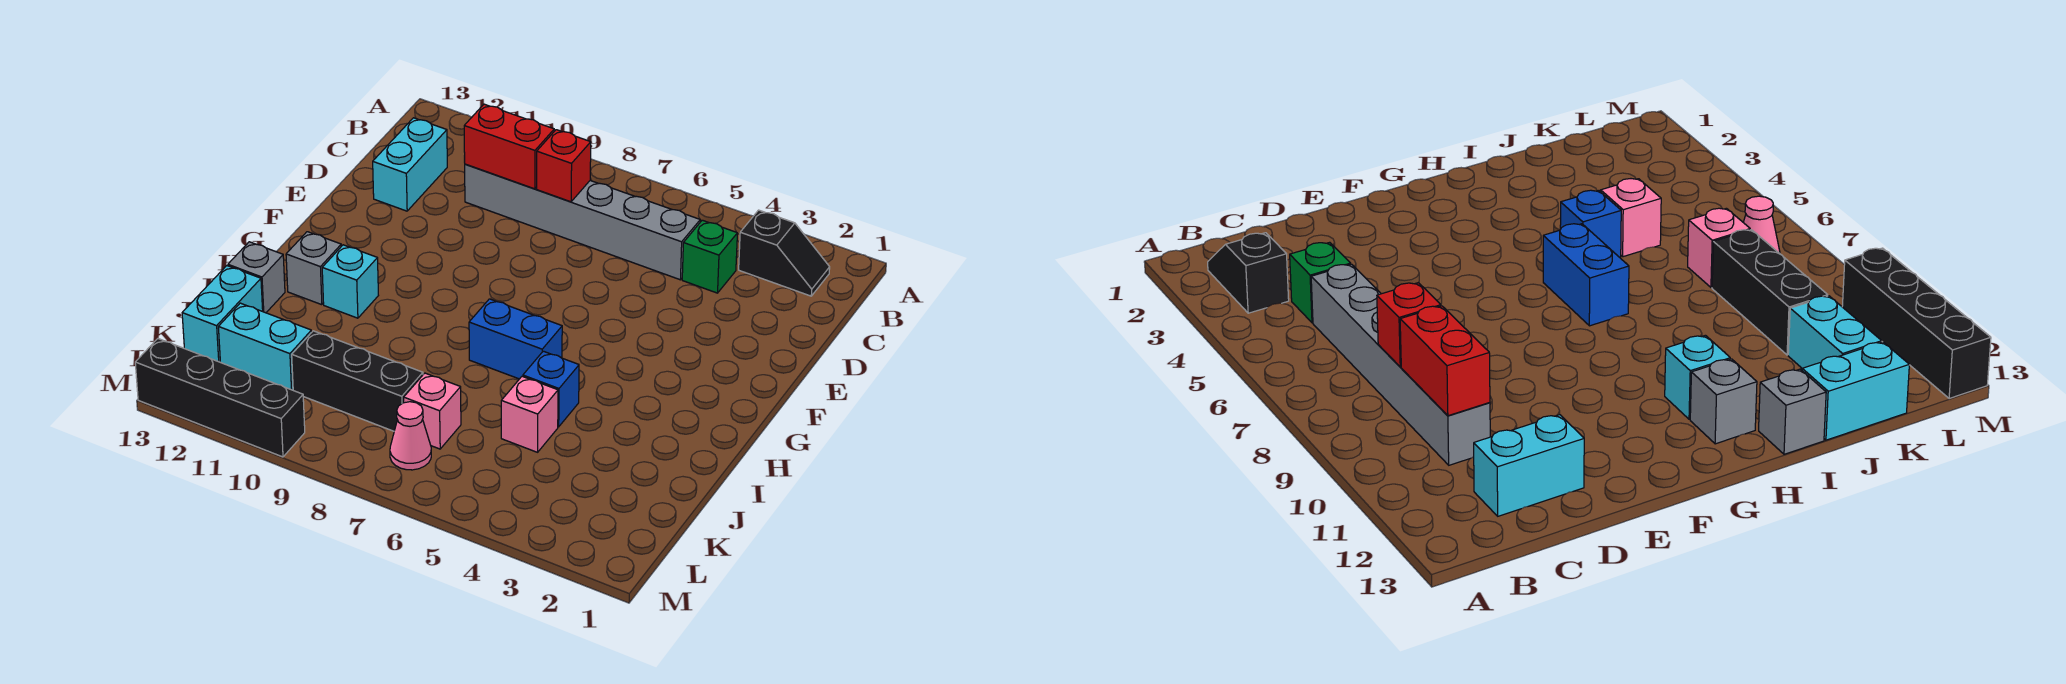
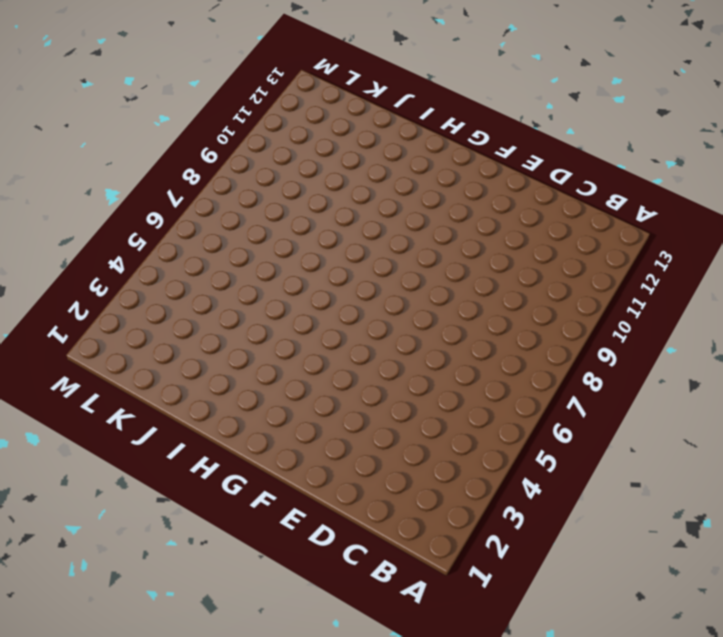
none -> black slope B2:B3 level 1 top 3
none -> green brick C4 level 1
none -> grey brick C5:C10 level 1

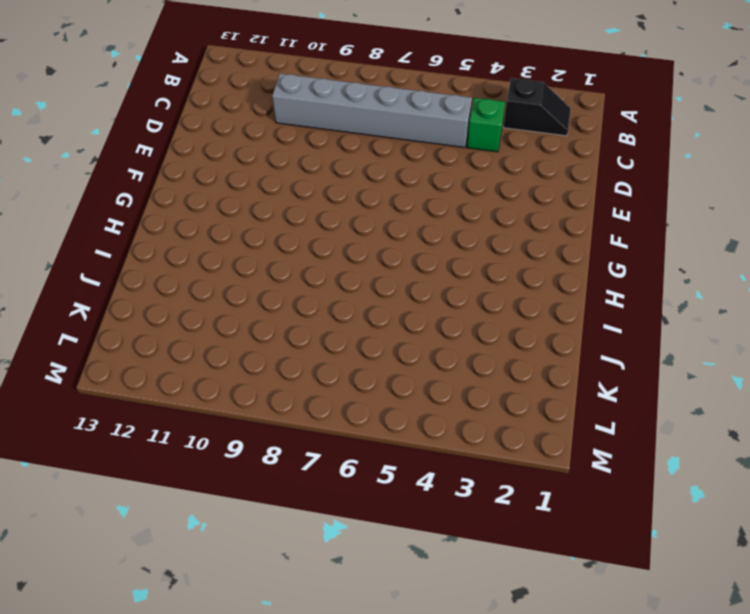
none -> cyan brick C12:D12 level 1
none -> blue brick H6:H7 level 1
none -> cyan brick H11 level 1

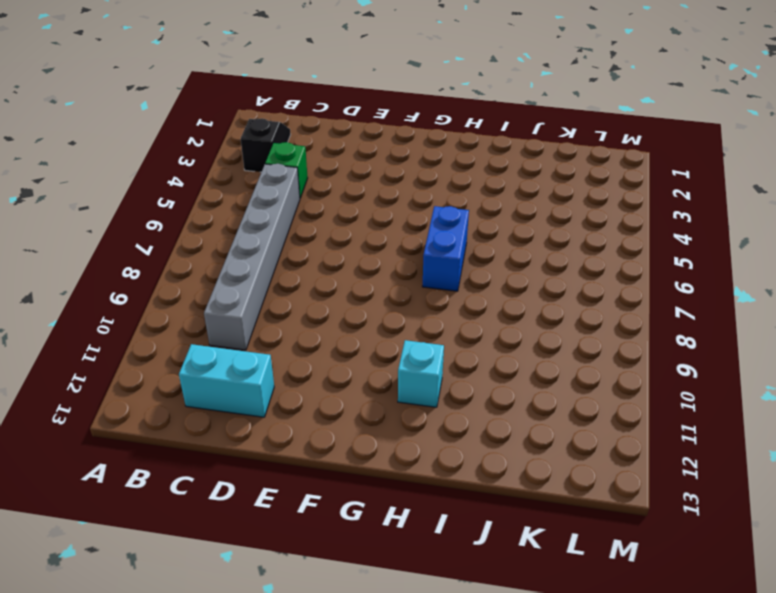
none -> grey brick H12 level 1
none -> blue brick I5 level 1
none -> grey brick I13 level 1

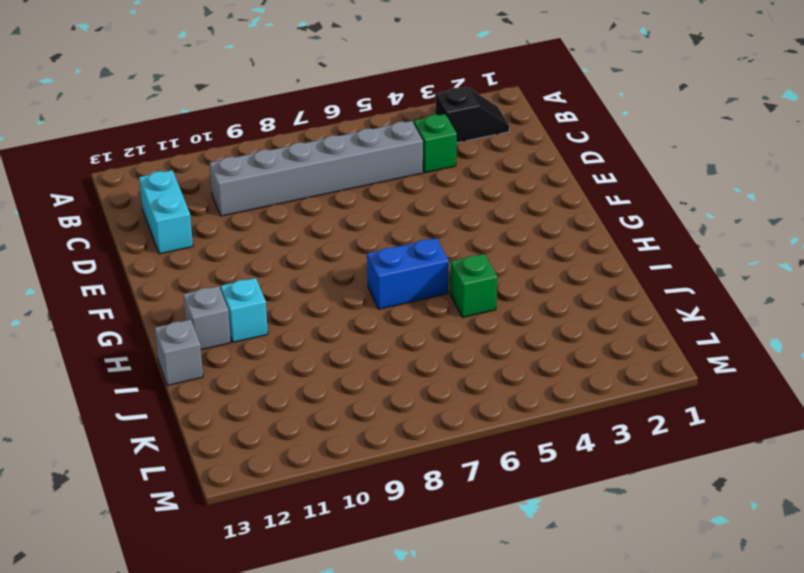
green brick I5 level 1 -> blue brick I5 level 1
none -> pink brick J5 level 1
none -> cyan brick J13:K13 level 1
none -> pink brick K7 level 1

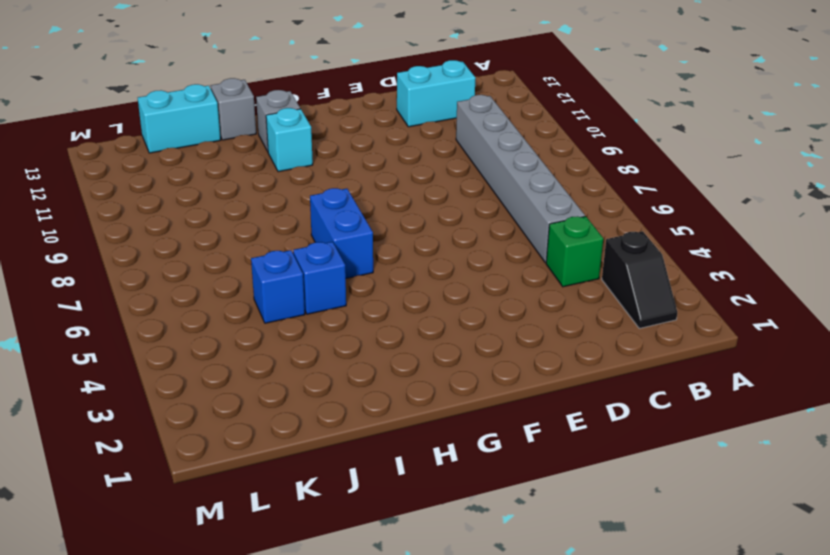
blue brick J5 level 1 -> pink brick J5 level 1
none -> pink brick K7 level 1
none -> black brick K8:K10 level 1
none -> cyan brick K11:K12 level 1

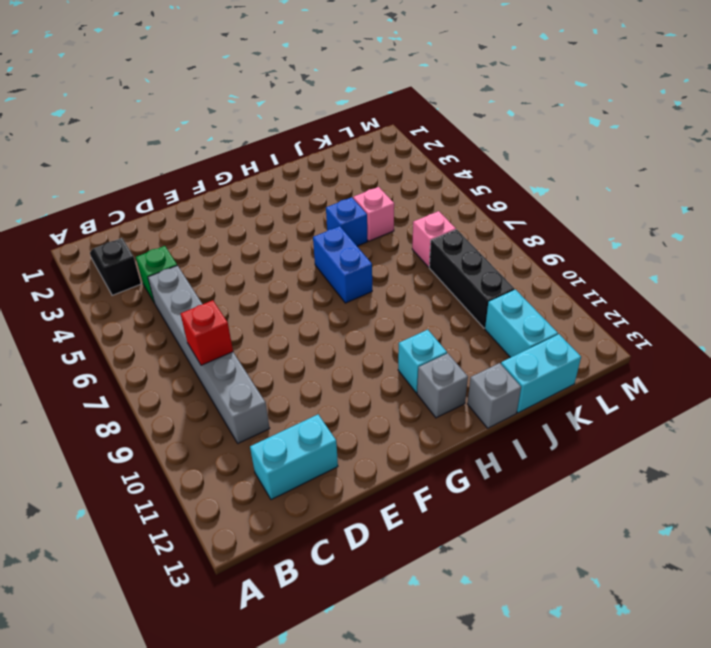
none -> pink cone L7 level 1
none -> black brick M10:M13 level 1
none -> red brick C9:C10 level 2

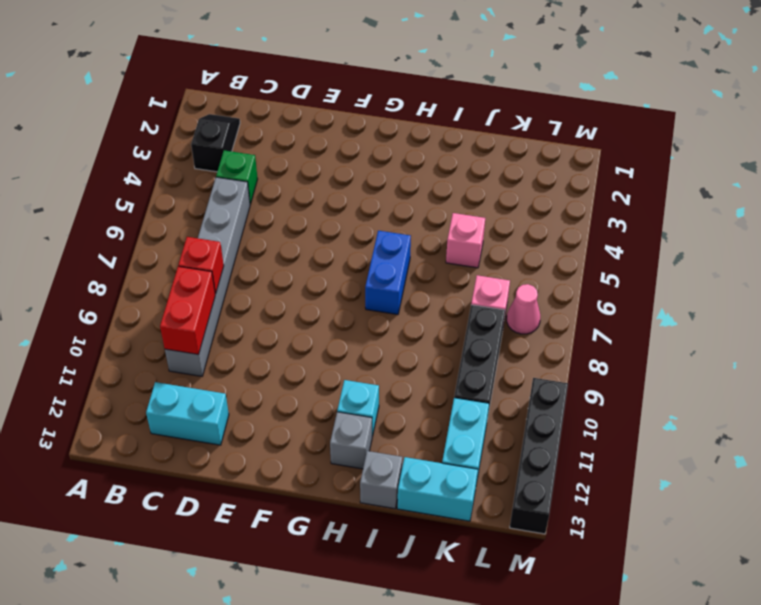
none -> blue brick I5 level 1

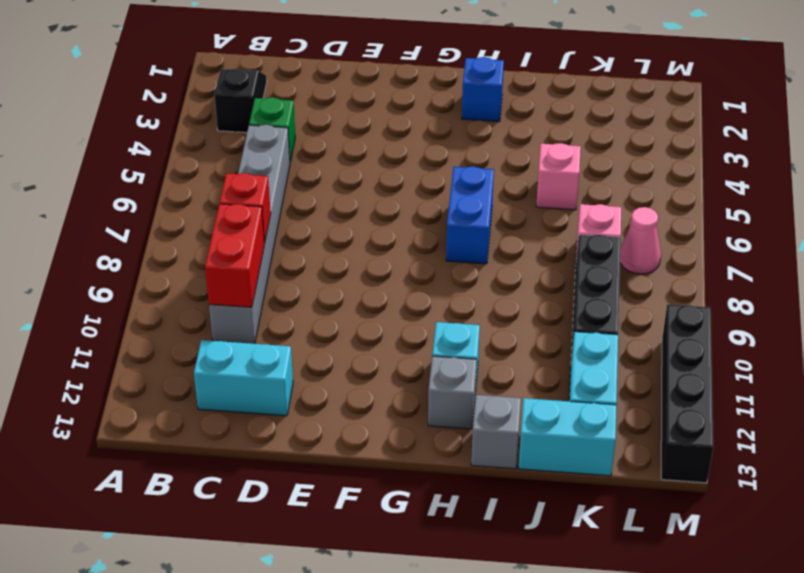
blue brick H2 level 1 -> blue brick I5 level 1

